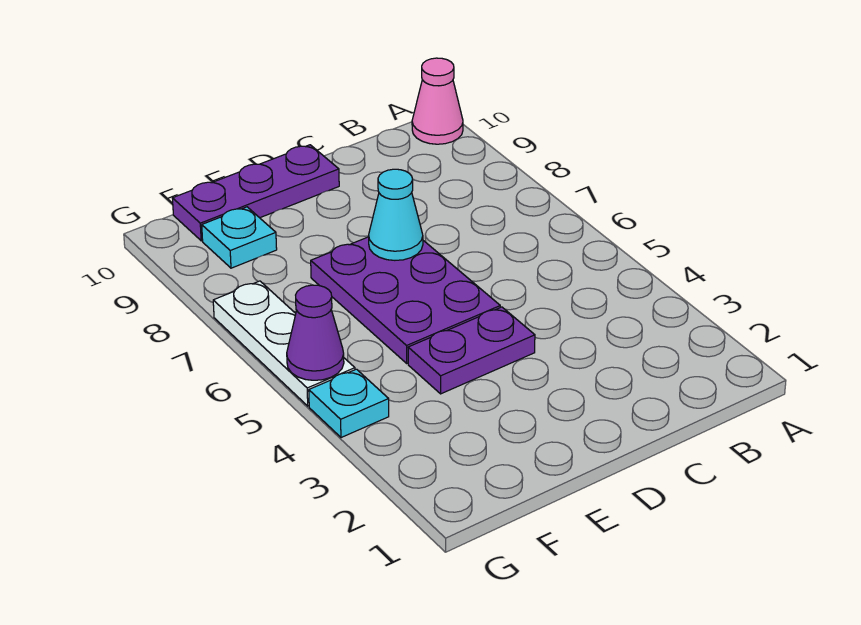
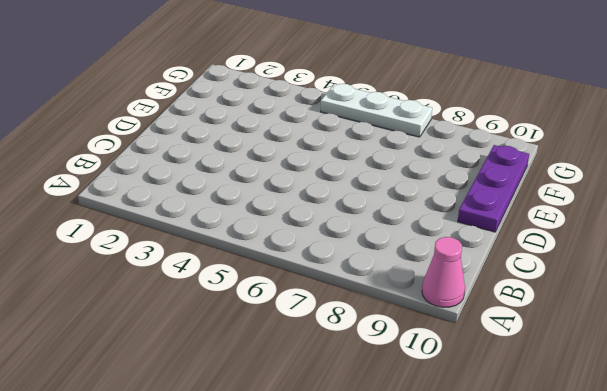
none -> purple plate D4:E4 level 1
none -> purple plate D5:E7 level 1

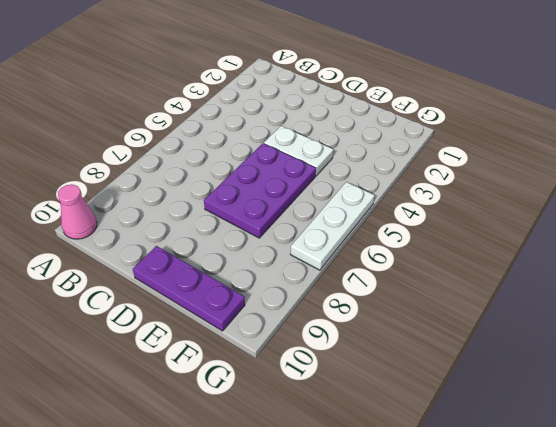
white plate D4:E4 level 1 -> purple plate D4:E4 level 1
none -> cyan plate F9 level 1
none -> cyan plate G4 level 1

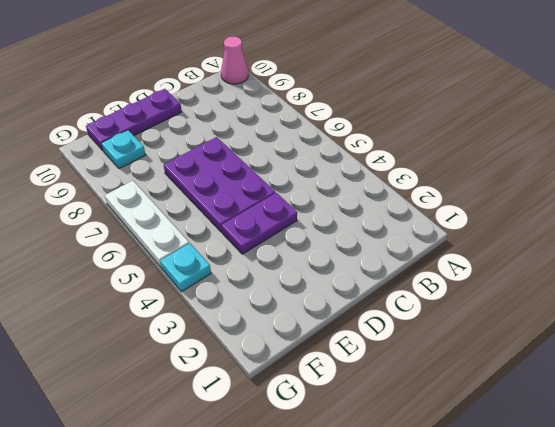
none -> cyan cone D7 level 2
none -> purple cone G5 level 2

